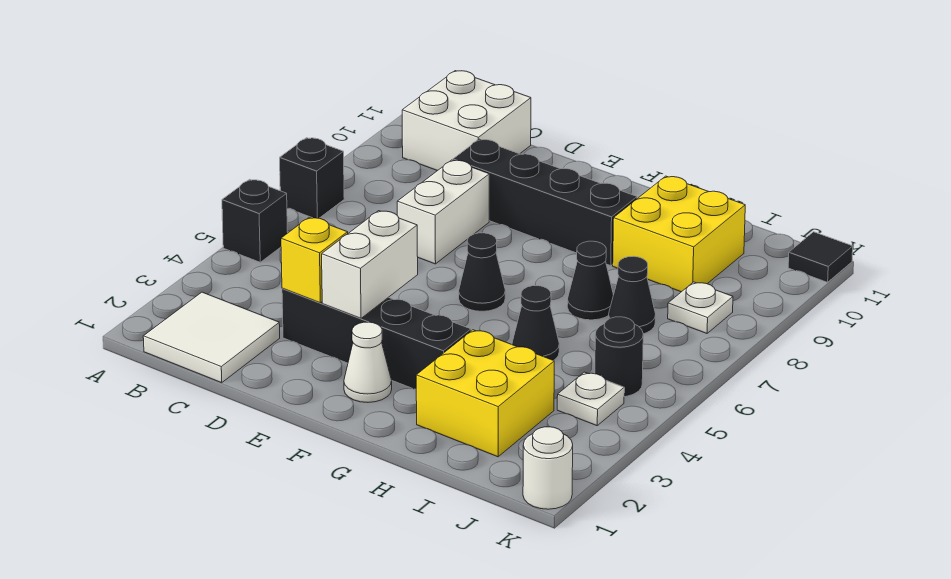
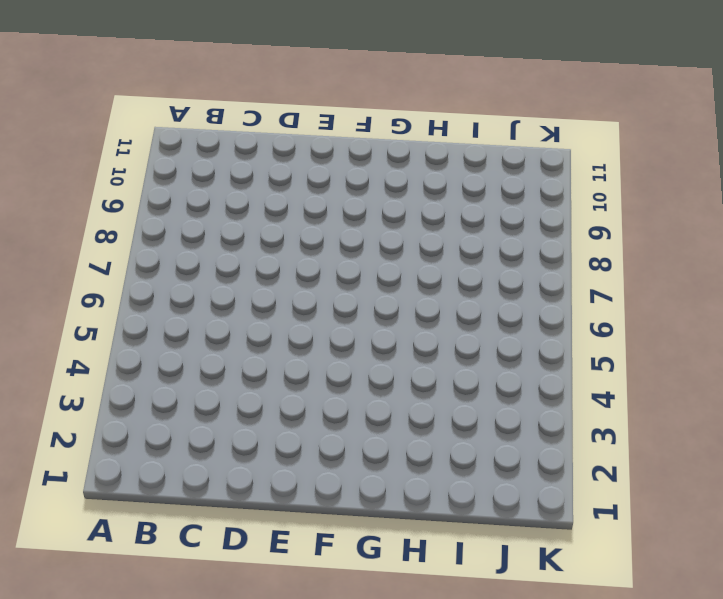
none -> black brick A5 level 1
none -> black brick A7 level 1
none -> white tile B1:C2 level 1

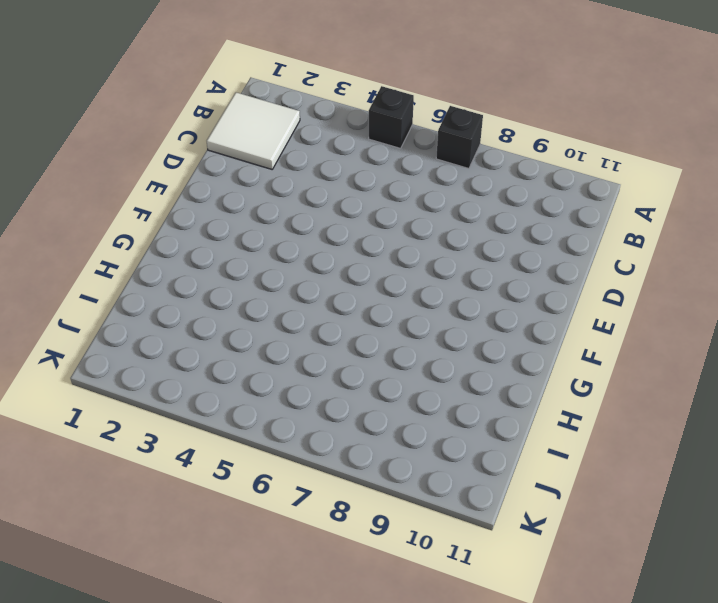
none -> white brick B10:C11 level 1
none -> black brick D3:G3 level 1
none -> white brick D7:D8 level 1

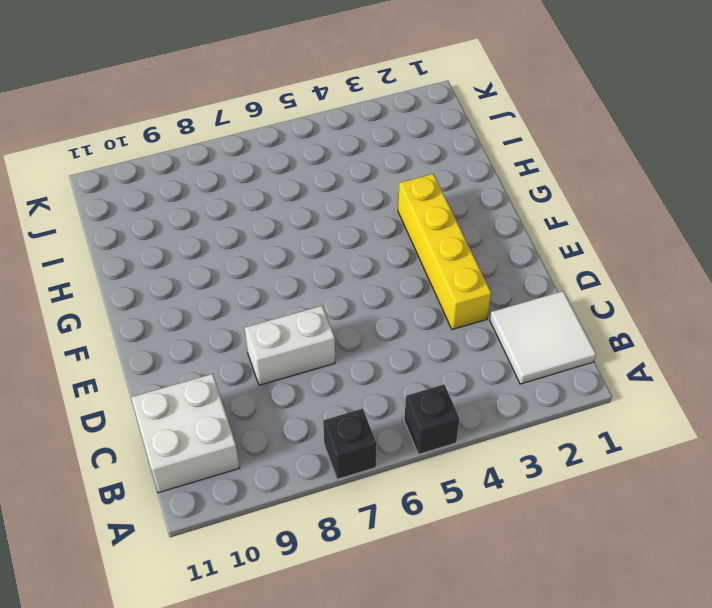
yellow brick D3:G3 level 1 -> black brick D3:G3 level 1
none -> black brick D9:G9 level 1
none -> white cone F2 level 1
none -> black cone F6 level 1

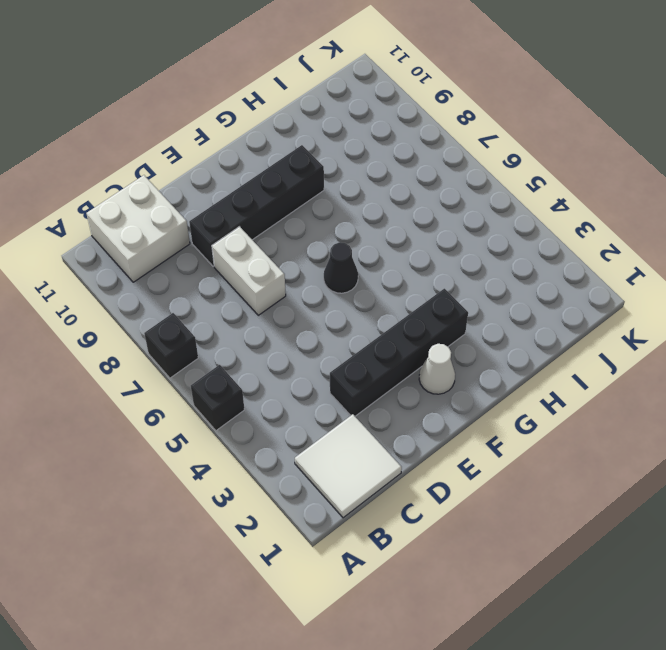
none -> yellow brick H2:I3 level 1
none -> black cone H5 level 1
none -> black cone H7 level 1

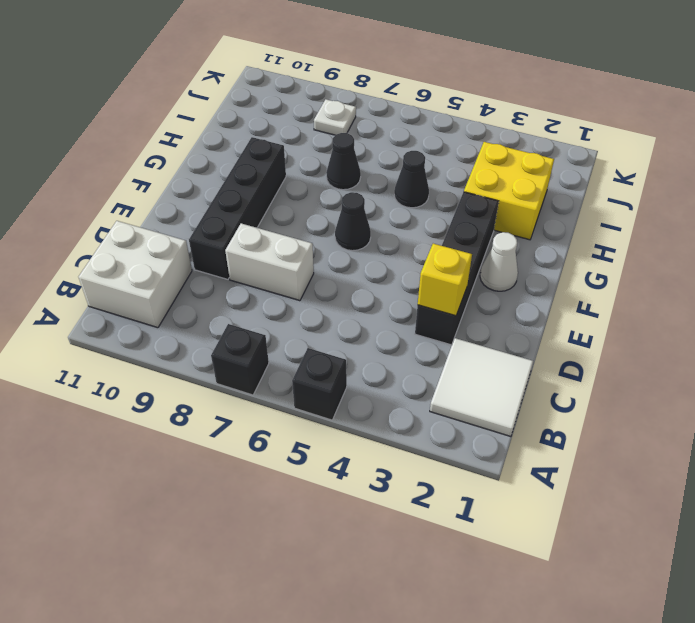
none -> yellow brick H9:I10 level 1
none -> black cone I7 level 1
none -> white plate J4 level 1

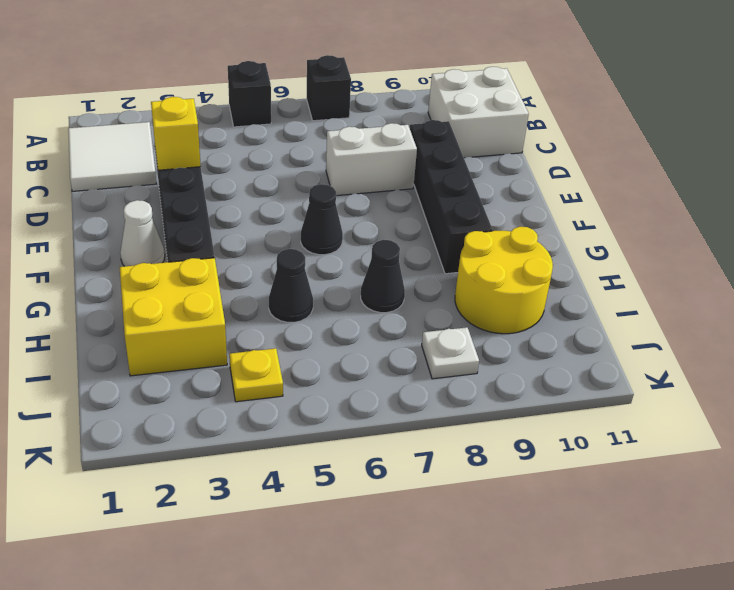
yellow round brick H9:I10 level 1 -> yellow brick H9:I10 level 1
yellow plate J4 level 1 -> white plate J4 level 1
none -> black cone I7 level 1
none -> black round brick J5 level 1
none -> white round brick K1 level 1

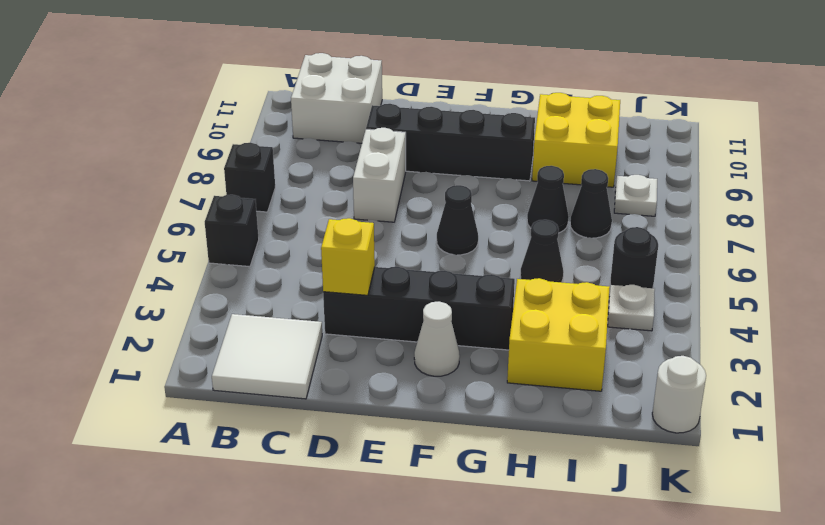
none -> black tile K11 level 1
none -> white brick E3:E4 level 2

